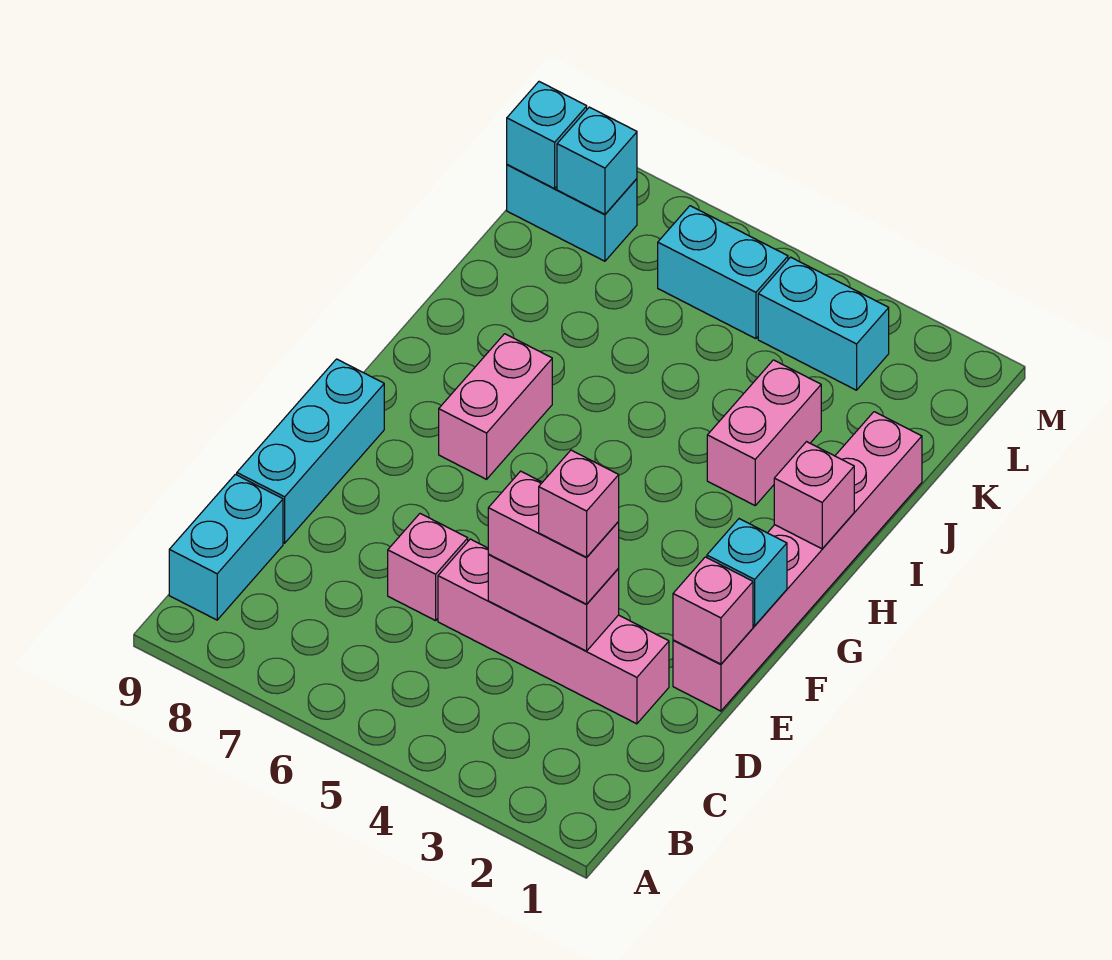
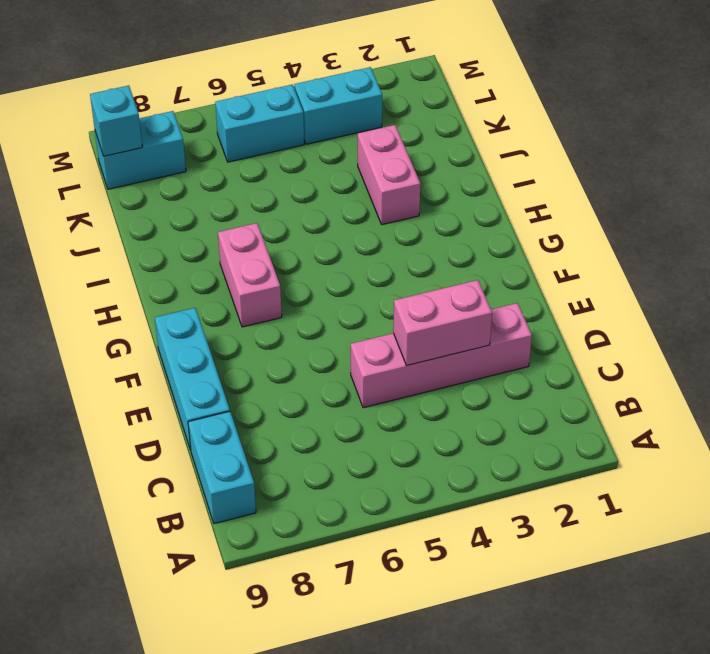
none -> pink brick D6 level 1
none -> pink brick E1:J1 level 1
none -> pink brick E1 level 2

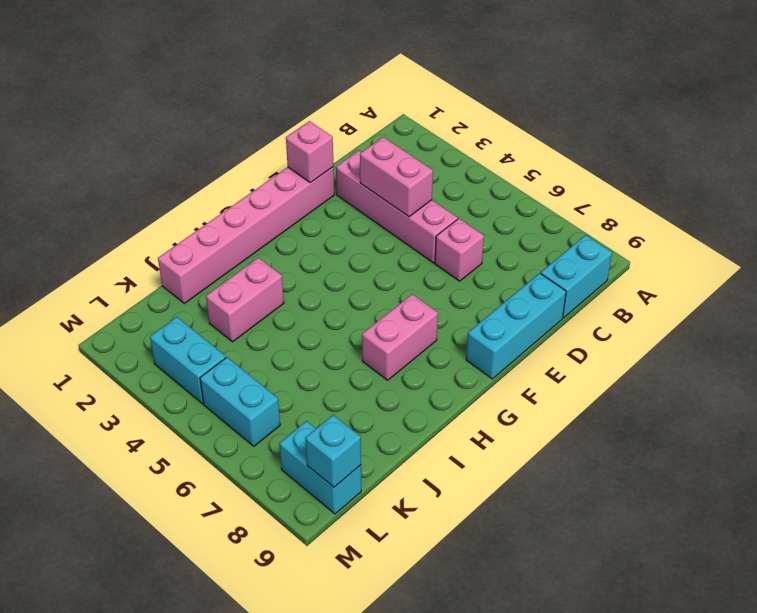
none -> cyan brick F1 level 2
none -> pink brick H1 level 2
none -> cyan brick L8 level 2

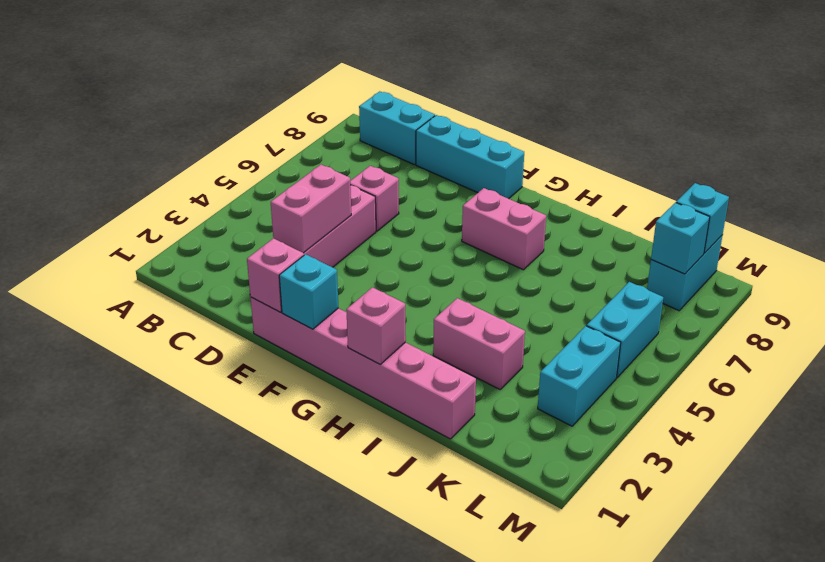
none -> pink brick D3:D4 level 3
none -> pink brick D3 level 4

